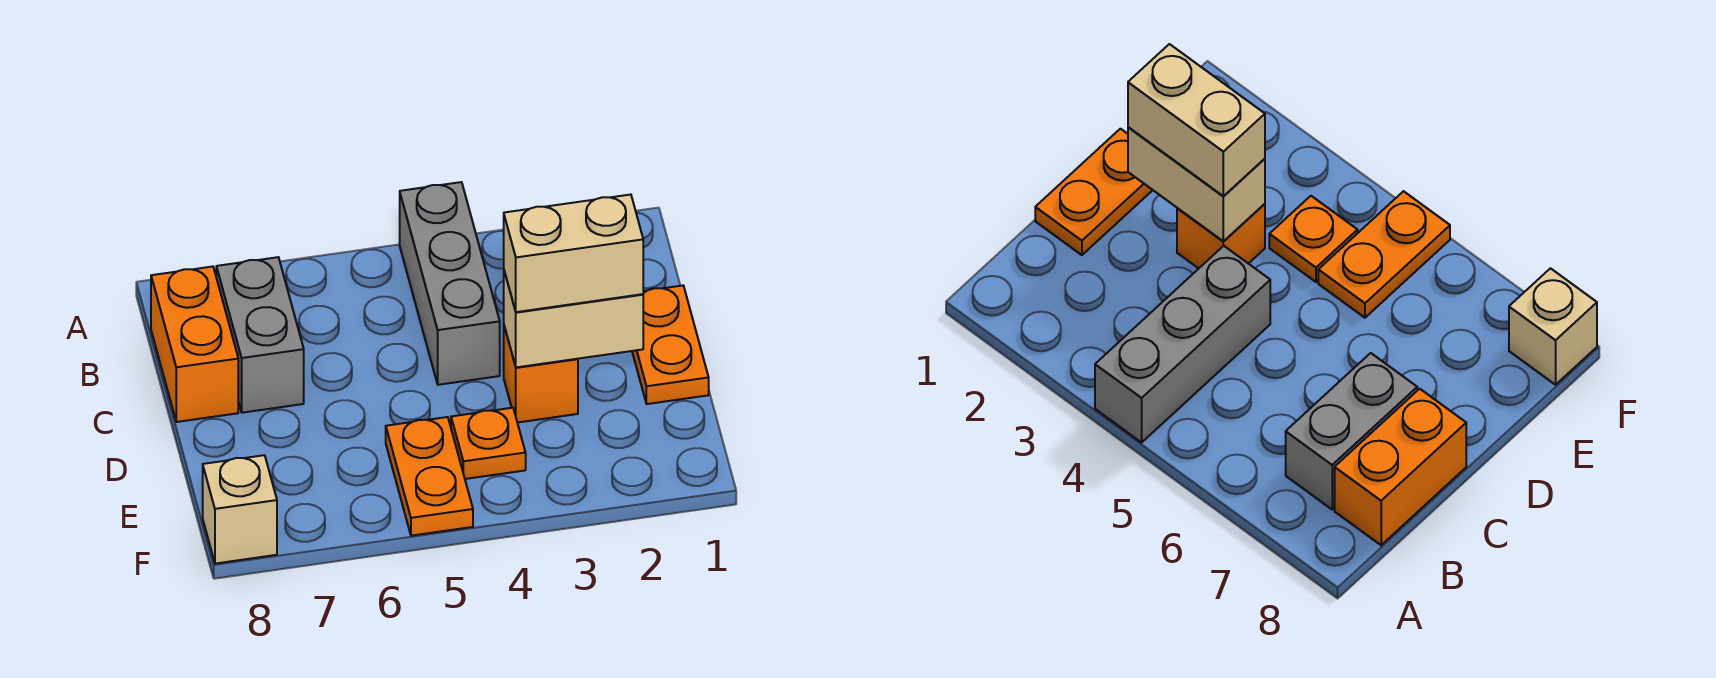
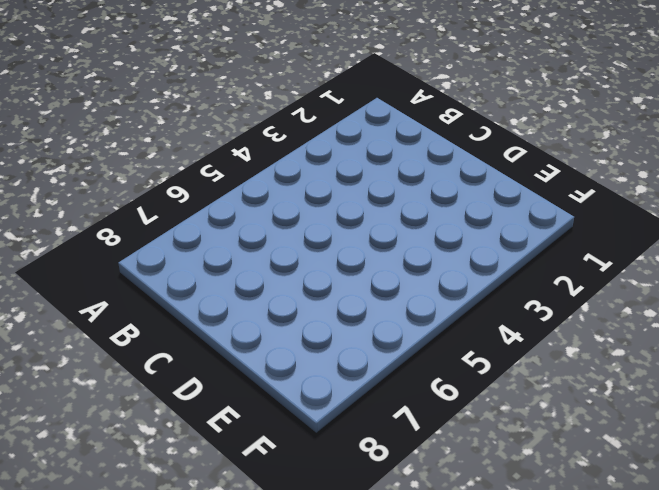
none -> grey brick A4:C4 level 1
none -> grey brick B7:C7 level 1

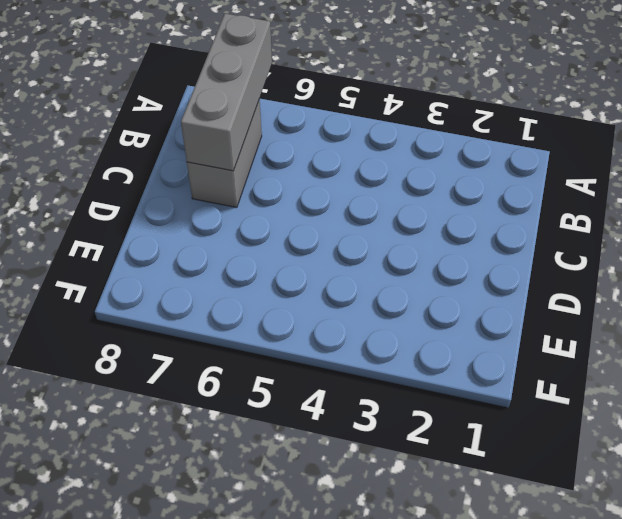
grey brick A7:C7 level 2 -> grey brick A4:C4 level 1
none -> orange brick B8:C8 level 1
none -> orange plate C1:D1 level 1

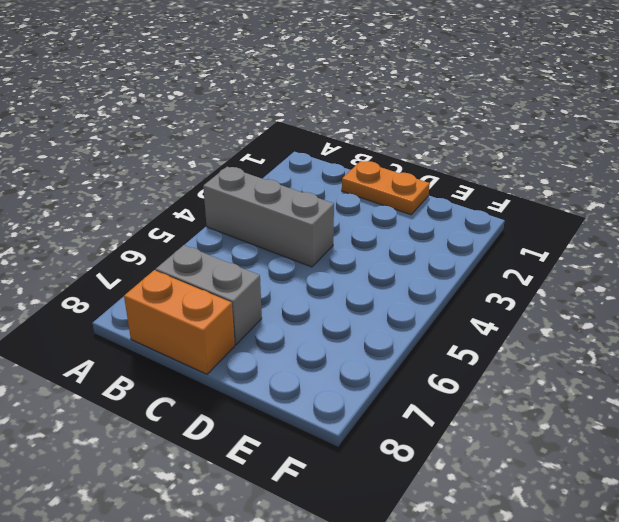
none -> orange brick D3 level 1
none -> orange plate E4 level 1

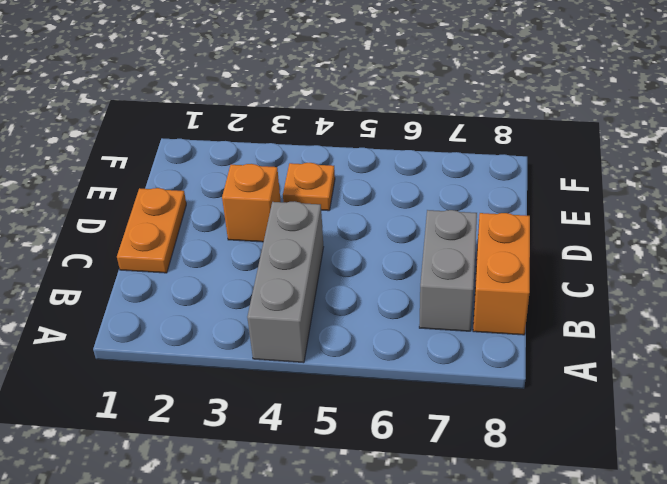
none -> orange plate E5:F5 level 1
none -> tan brick F8 level 1

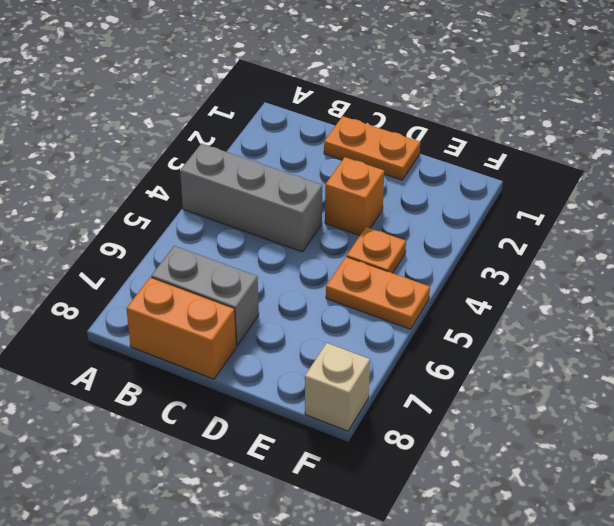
none -> tan brick D2:D3 level 2
none -> tan brick D2:D3 level 3

